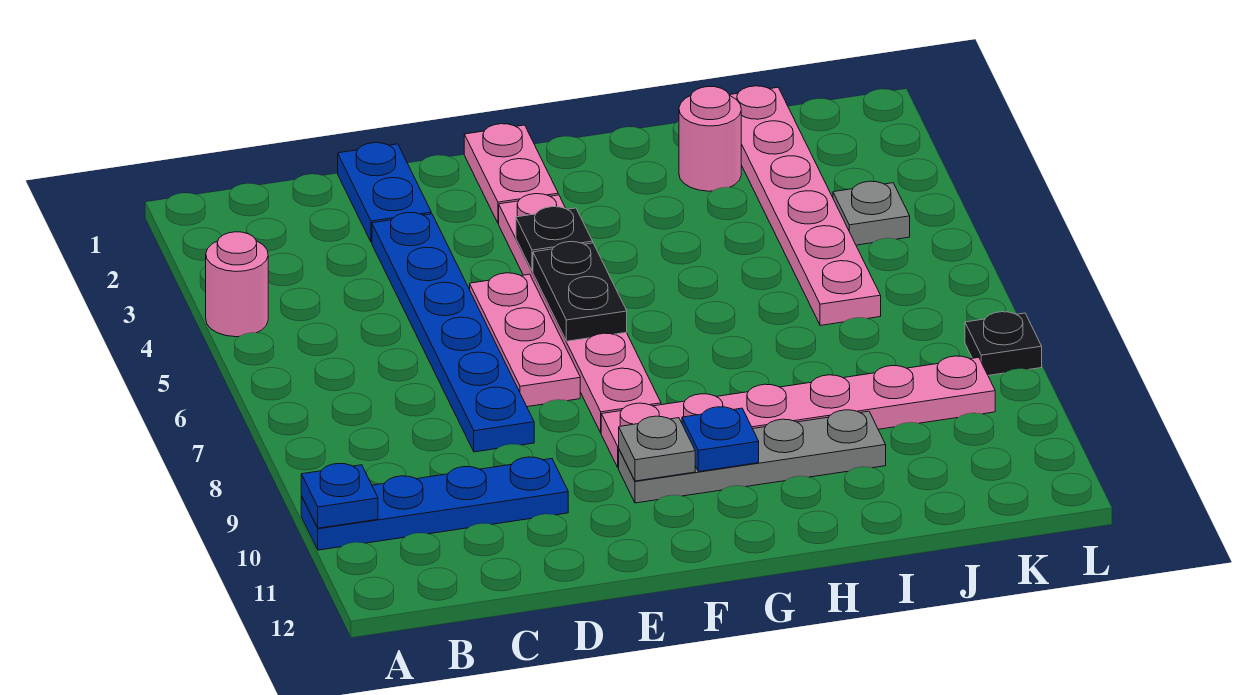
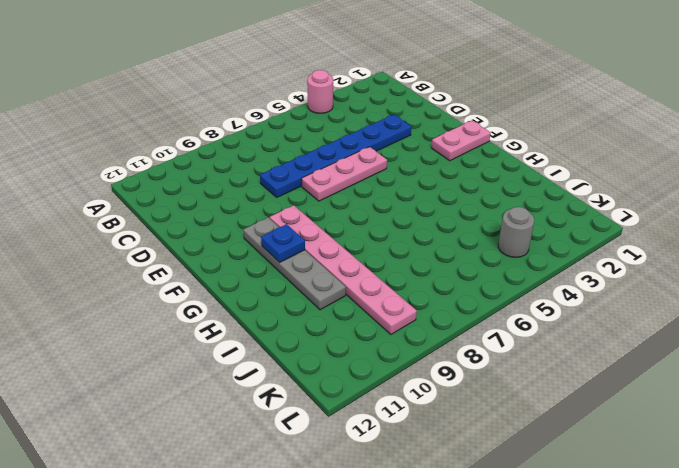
grey round brick K4 level 1 -> grey plate K4 level 1
none -> blue plate A10:D10 level 1
none -> blue plate D1:D2 level 1
none -> pink plate F3:F8 level 1

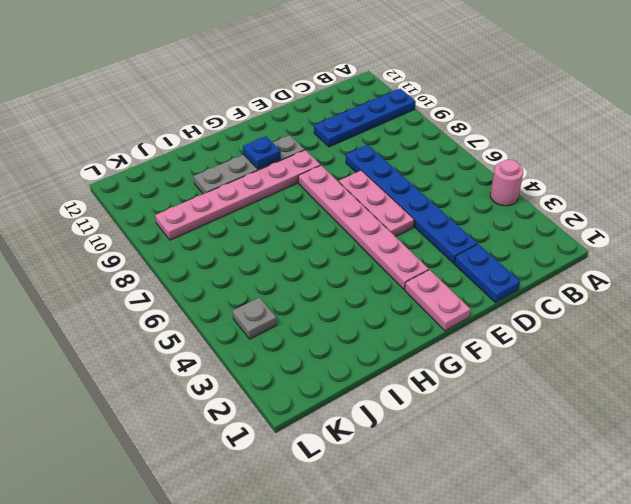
none -> pink round brick I2 level 1
none -> pink plate J1:J6 level 1
none -> black plate L8 level 1

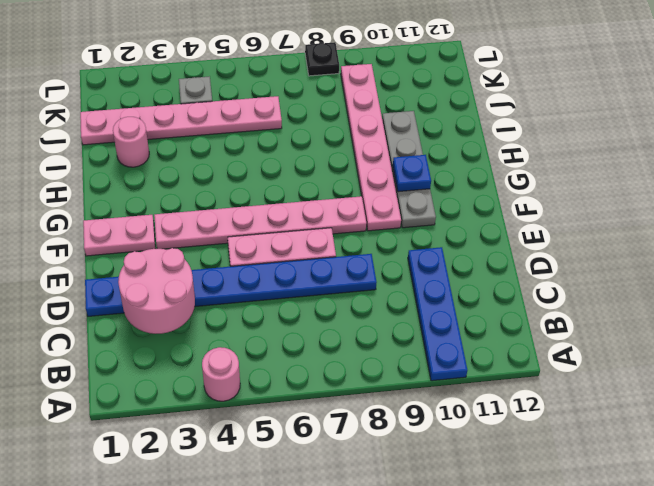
pink round brick C2:D3 level 2 -> none
none -> blue plate A10 level 2
none -> black plate F4 level 2
none -> black plate F5:F6 level 2

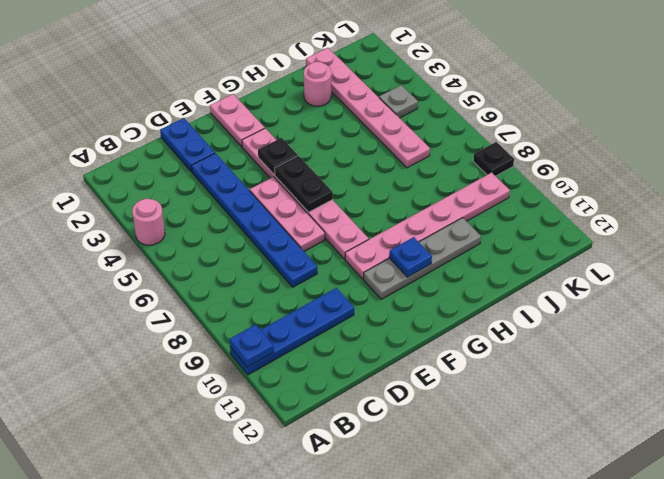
none -> grey plate F10 level 2

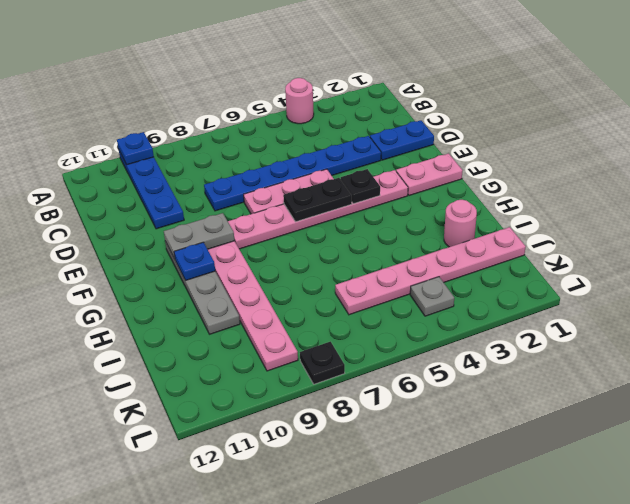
grey plate F9:F10 level 2 -> grey plate F10 level 2

